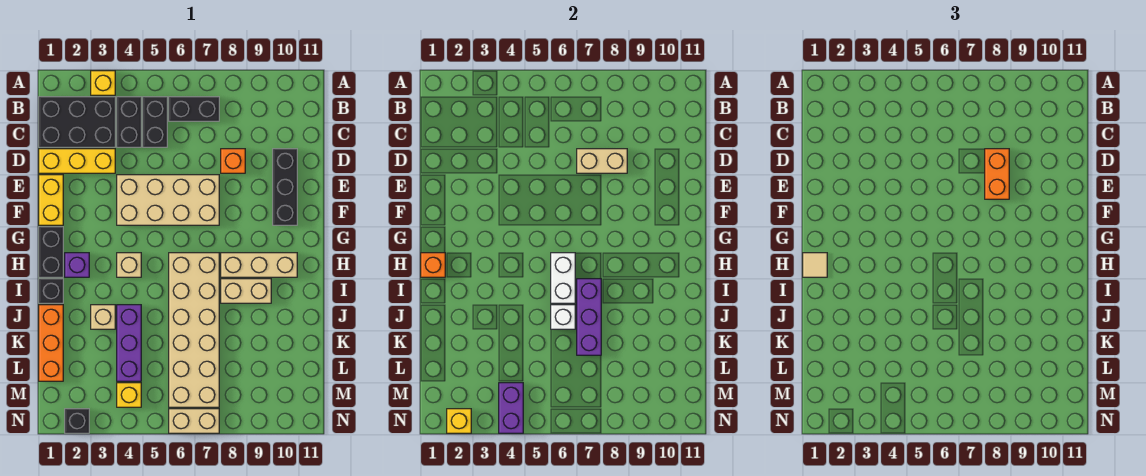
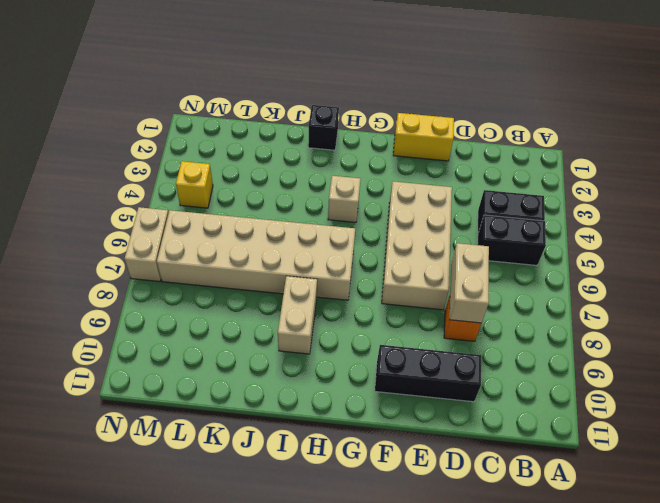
none -> yellow brick A3 level 1
none -> black brick B1:C3 level 1
none -> black brick B6:B7 level 1
none -> yellow brick D1:D3 level 1

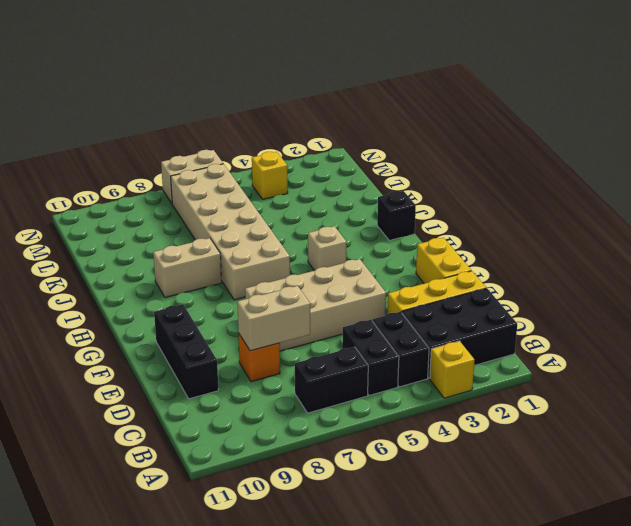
none -> black brick G1:H1 level 1
none -> purple brick H2 level 1
none -> tan brick H8:H10 level 1
none -> orange brick J1:L1 level 1

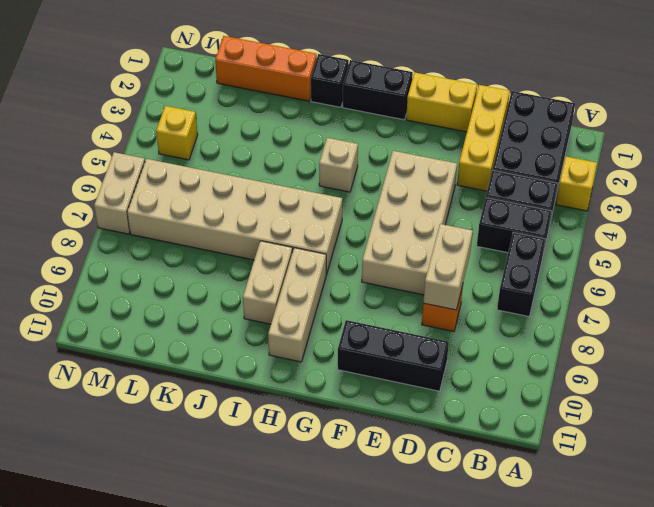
none -> purple brick H2 level 1
none -> tan brick J3 level 1
none -> purple brick J4:L4 level 1
none -> black brick N2 level 1

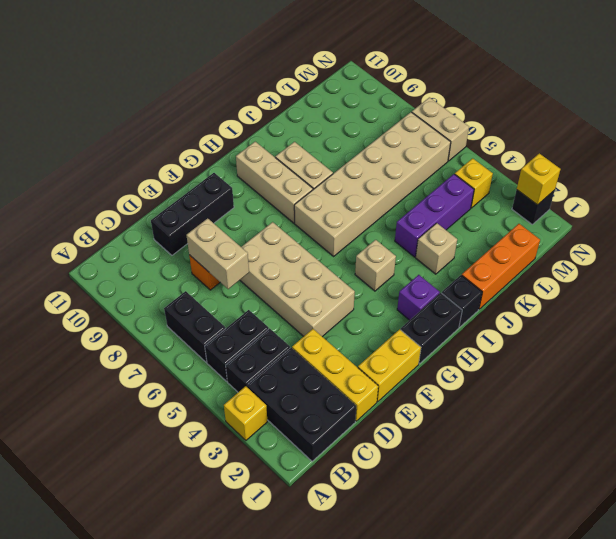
none -> orange brick H1 level 2
none -> white brick H6:I6 level 2
none -> purple brick I7:K7 level 2
none -> white brick J6 level 2

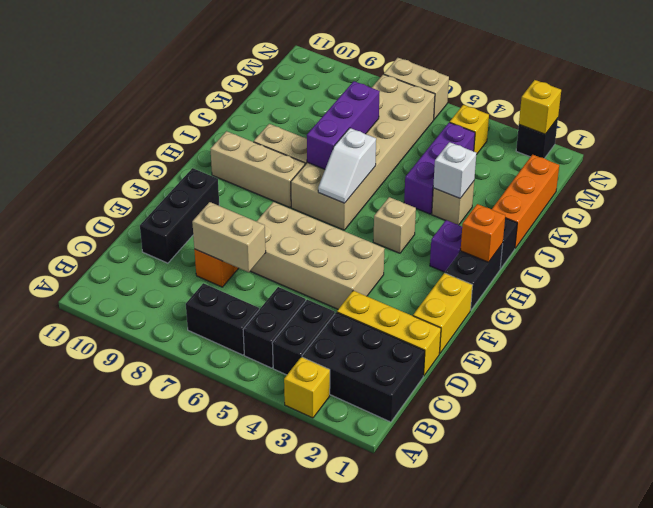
white slope H6:I6 level 2 top I -> white brick H6:I6 level 2
white brick J3 level 2 -> white brick J6 level 2
none -> purple brick M4:N4 level 2
none -> orange brick D8:E8 level 3
none -> tan tile H1 level 3

